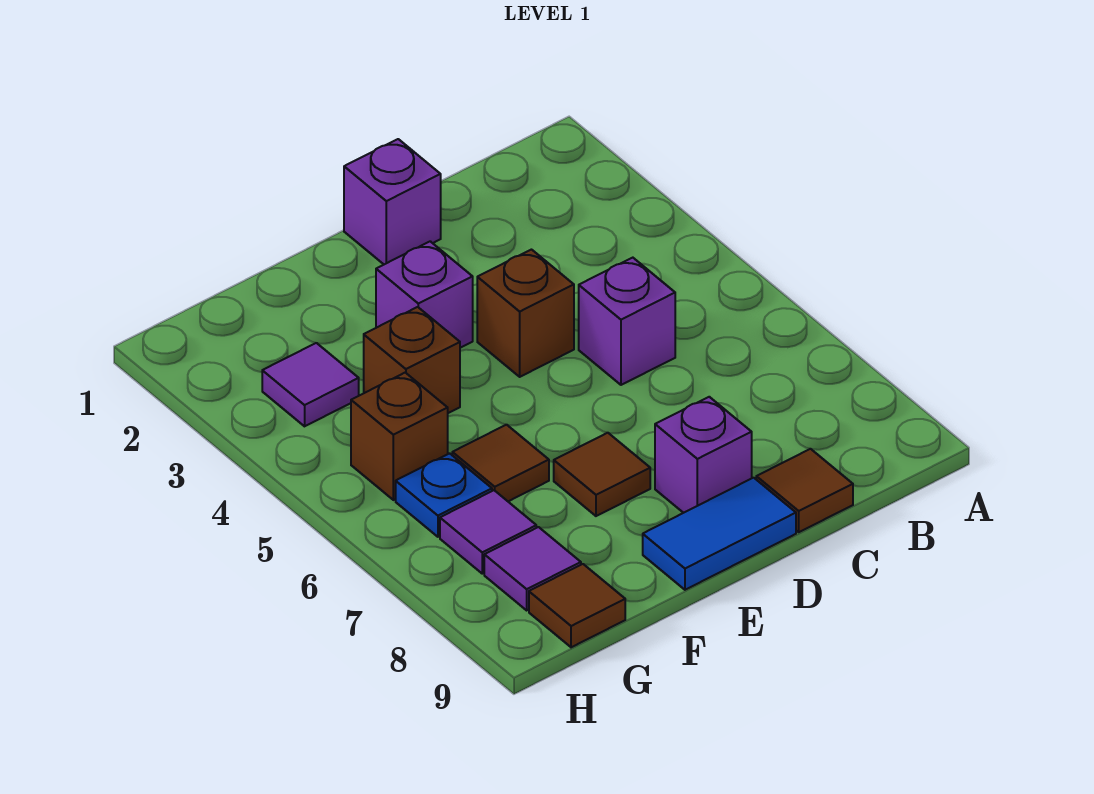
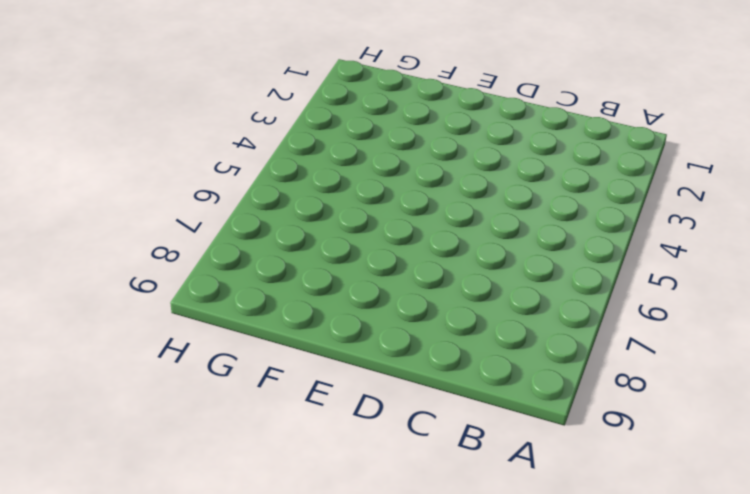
none -> purple brick C5 level 1
none -> brown tile C9 level 1
none -> purple brick D1 level 1

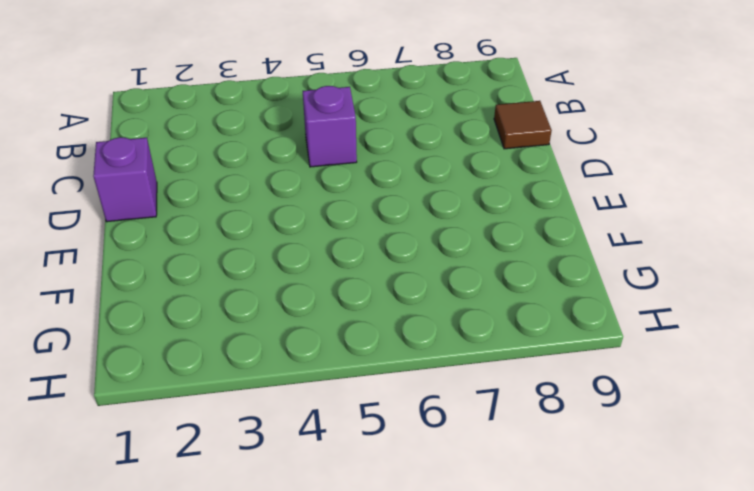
none -> brown brick D4 level 1
none -> purple brick D8 level 1
none -> blue tile D9:E9 level 1

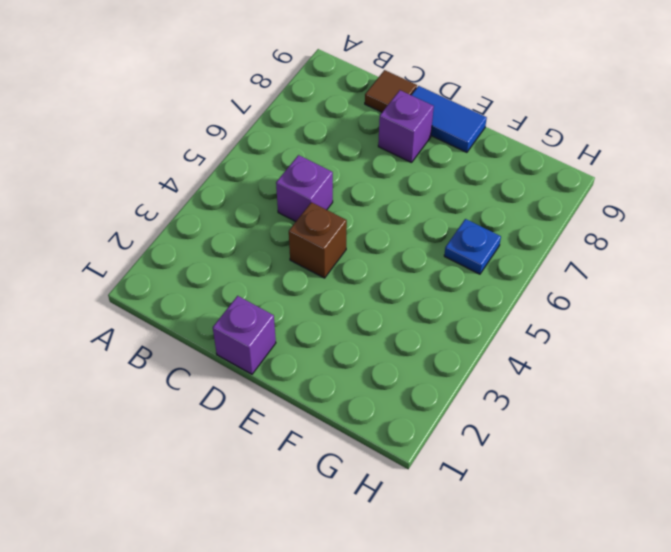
none -> purple brick E3 level 1
none -> brown tile E7 level 1
none -> brown brick F4 level 1

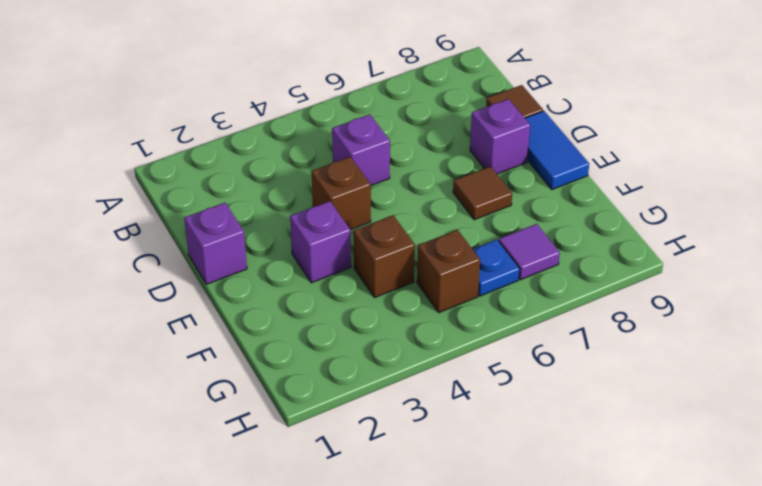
none -> brown tile F6 level 1
none -> purple tile G3 level 1
none -> purple tile G8 level 1

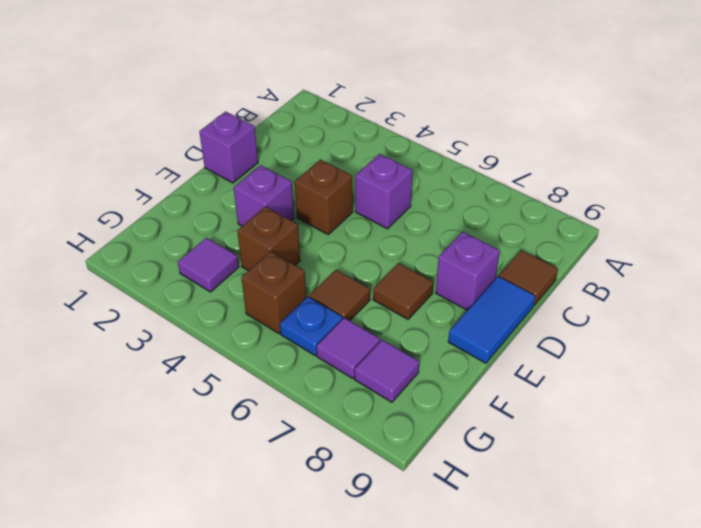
none -> brown tile G9 level 1

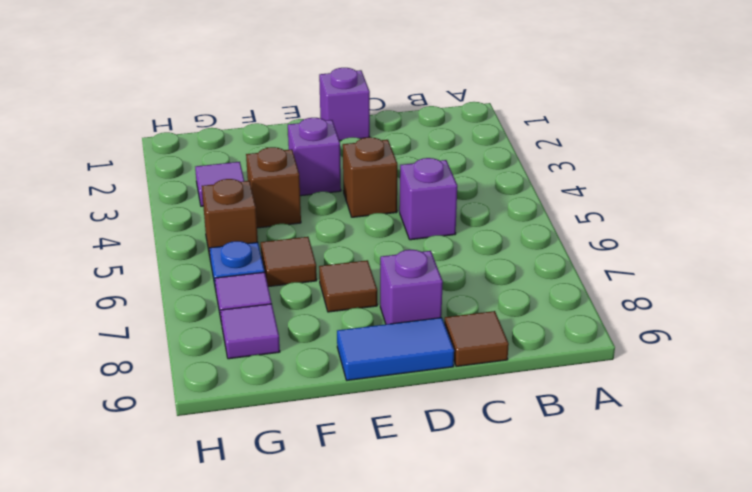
none -> brown tile G9 level 1

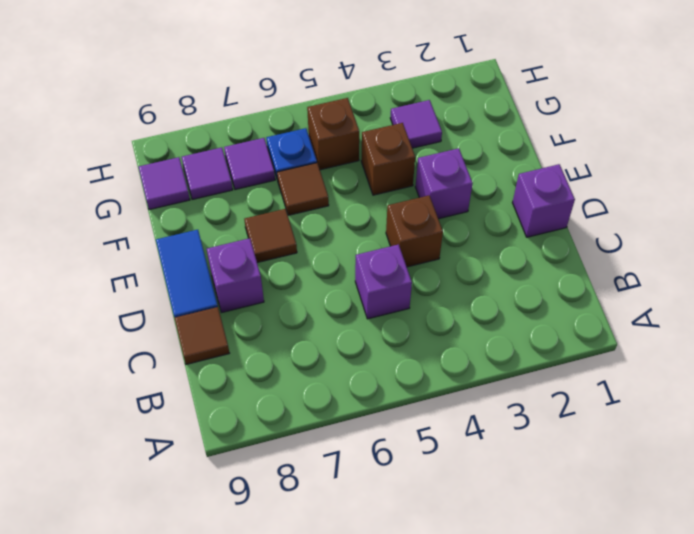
purple tile G9 level 1 -> brown tile G9 level 1

